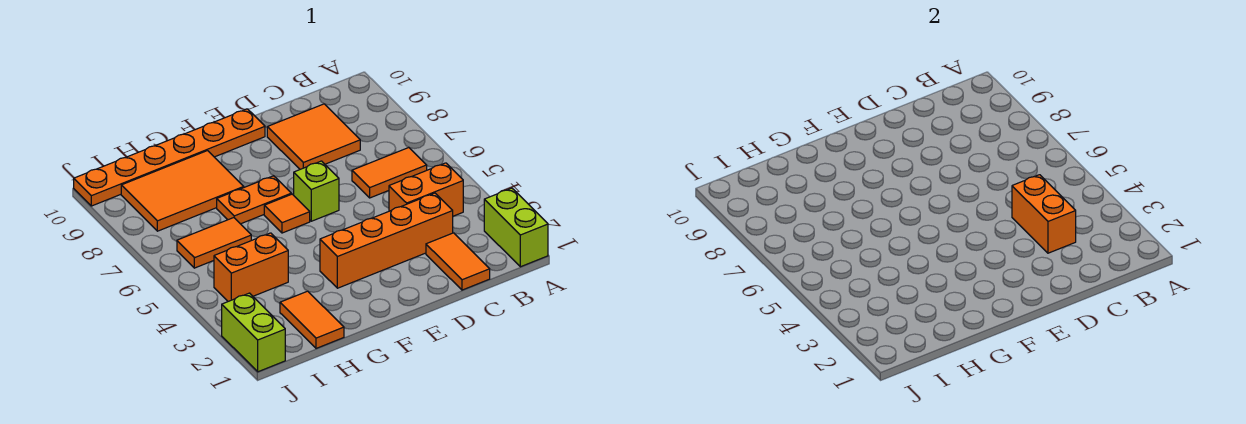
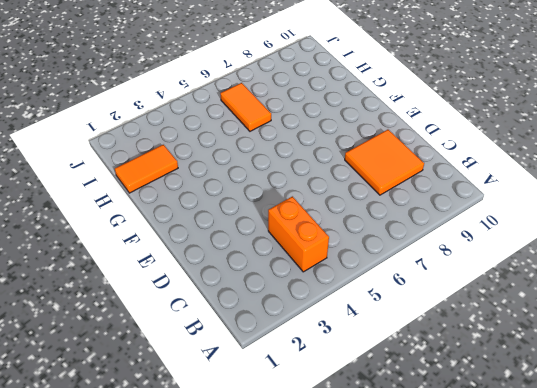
none -> lime brick A1:A2 level 1
none -> orange tile B6:C6 level 1
none -> orange tile C1:C2 level 1

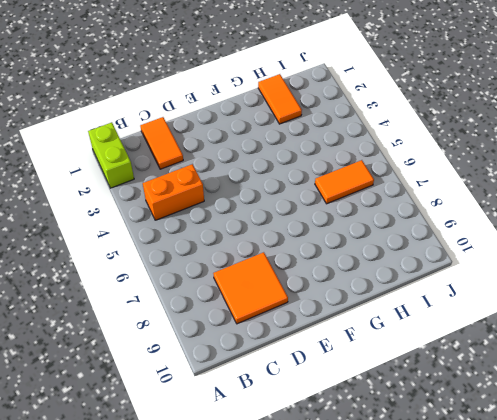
none -> orange tile B6:C6 level 1
none -> orange brick C3:F3 level 1
none -> lime brick E6 level 1

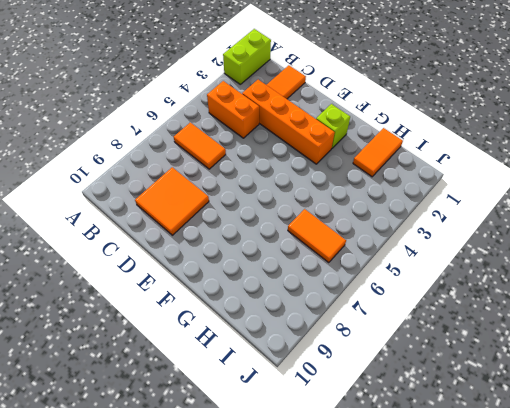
lime brick F2 level 1 -> lime brick E6 level 1
none -> orange plate E10:J10 level 1
none -> orange tile F6 level 1
none -> orange plate F7:G7 level 1

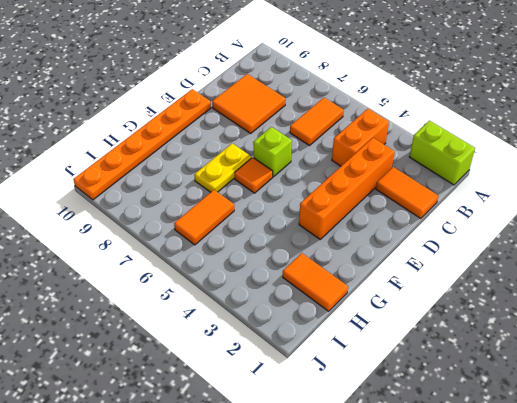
yellow plate F7:G7 level 1 -> orange plate F7:G7 level 1
none -> orange tile G8:I9 level 1
none -> orange brick H4:I4 level 1
none -> lime brick J1:J2 level 1

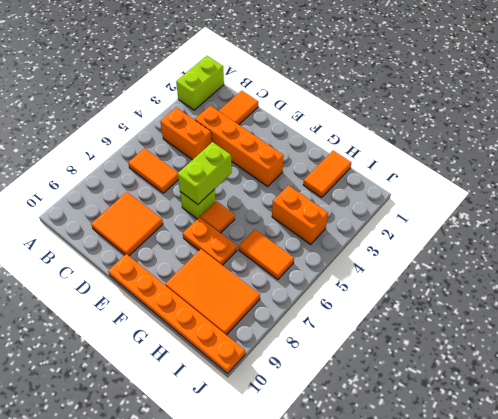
lime brick E5:E6 level 2 -> lime brick J1:J2 level 1
none -> orange brick C3:C4 level 2

